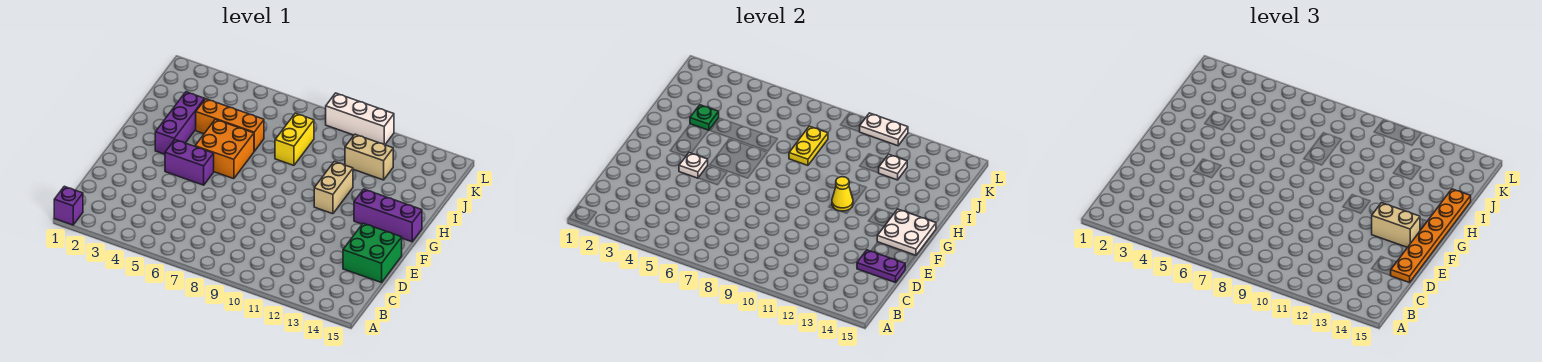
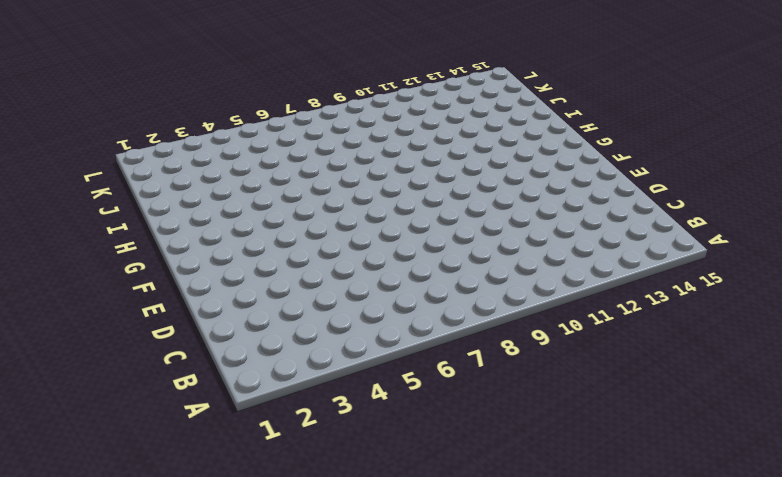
none -> purple brick A1 level 1
none -> green brick D14:E15 level 1
none -> purple brick F4:F5 level 1

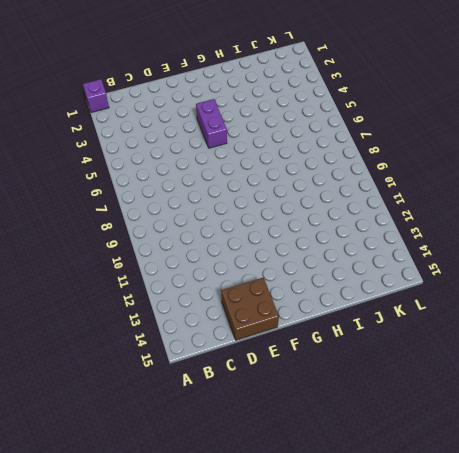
brown brick D14:E15 level 1 -> green brick D14:E15 level 1
none -> purple brick G3:I3 level 1
none -> orange brick G5:H6 level 1
none -> tan brick G11:H11 level 1

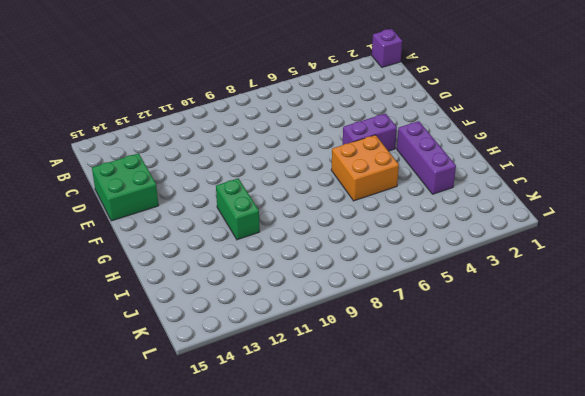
green brick G11:H11 level 1 -> tan brick G11:H11 level 1
none -> purple brick G13:G15 level 1
none -> orange brick I4:I6 level 1
none -> yellow brick I8:J8 level 1

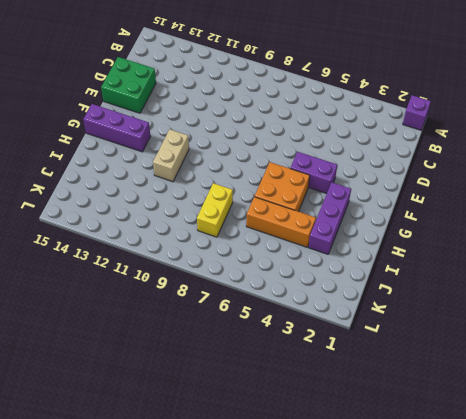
none -> tan brick J11:J12 level 1
none -> white brick L9:L11 level 1
none -> purple plate D14:D15 level 2

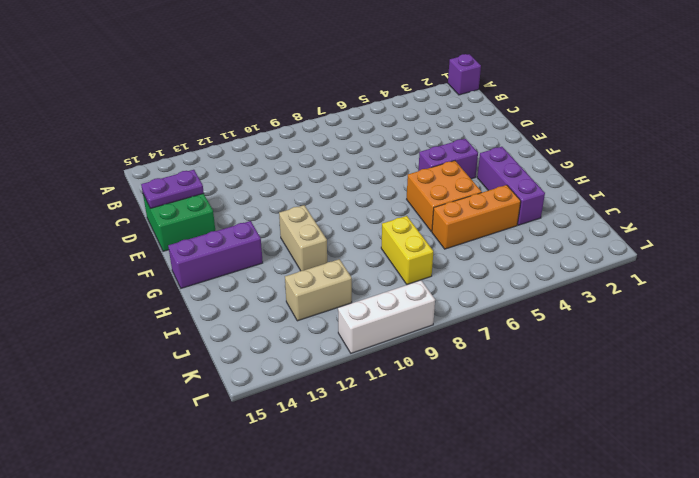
none -> white plate F4 level 2
none -> white plate F14:G15 level 2
none -> yellow cone G11 level 2

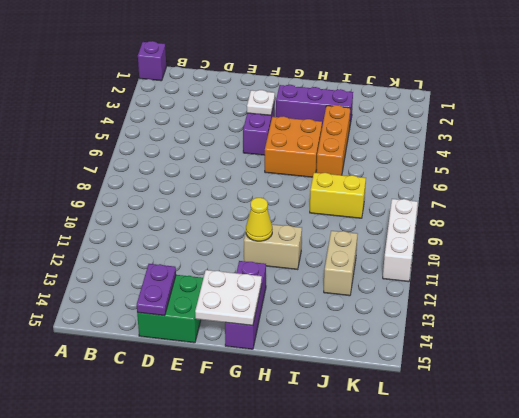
none -> green plate I3 level 2
none -> yellow plate I8:J8 level 2
none -> white plate J12 level 2

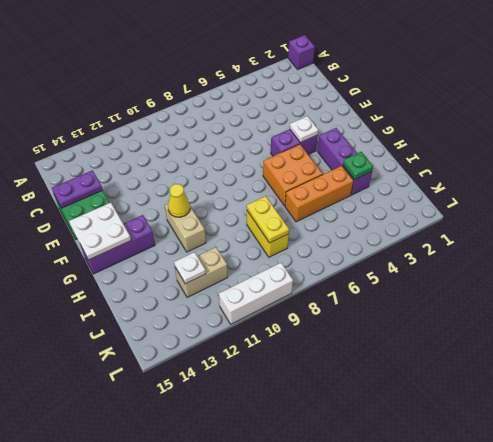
none -> white plate L10:L11 level 2
none -> orange plate D15:I15 level 3
none -> tan brick F13:F14 level 3

